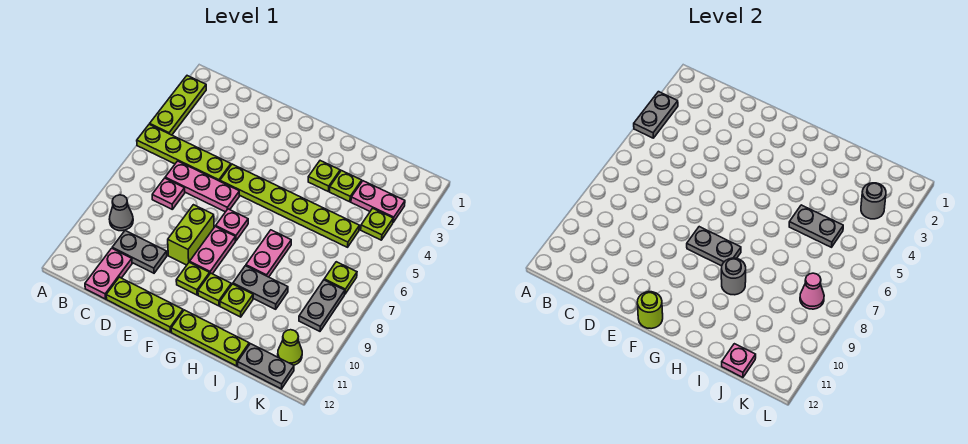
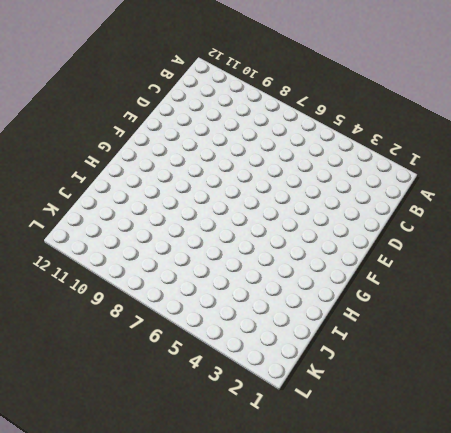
none -> lime plate A2:A4 level 1
none -> lime plate A5:D5 level 1
none -> grey cone B9 level 1
none -> pink plate C6:E6 level 1

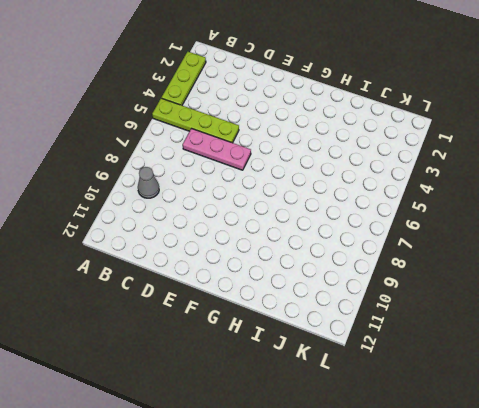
none -> pink plate C7 level 1
none -> grey plate C10:D10 level 1
none -> pink plate C11:C12 level 1
none -> lime plate D12:F12 level 1

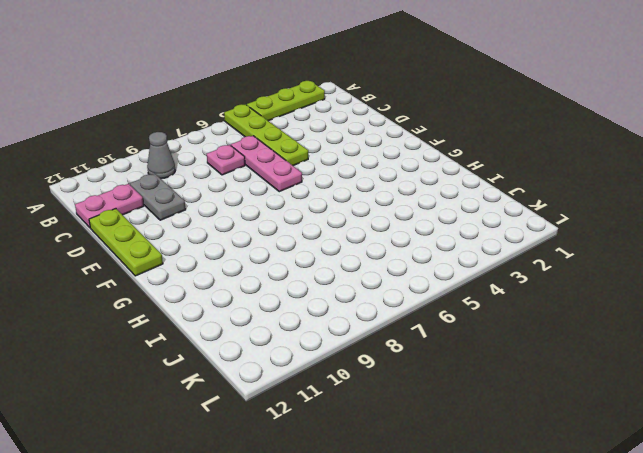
none -> lime plate E5:J5 level 1
none -> lime brick E8:E9 level 1
none -> pink plate F7 level 1
none -> pink plate F8:F9 level 1

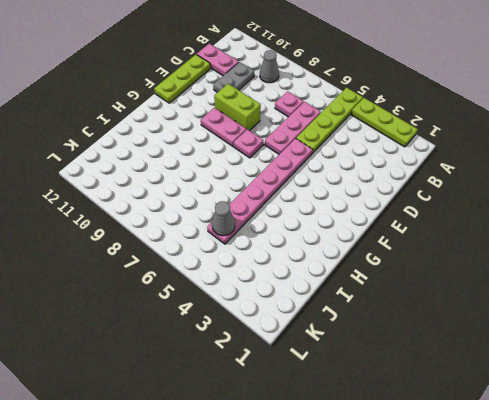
pink plate E5:J5 level 1 -> lime plate E5:J5 level 1
grey cone J5 level 2 -> grey plate I5:J5 level 2
none -> lime plate F10 level 1
none -> lime plate G10 level 1
none -> lime plate G12:I12 level 1
none -> lime plate H3 level 1

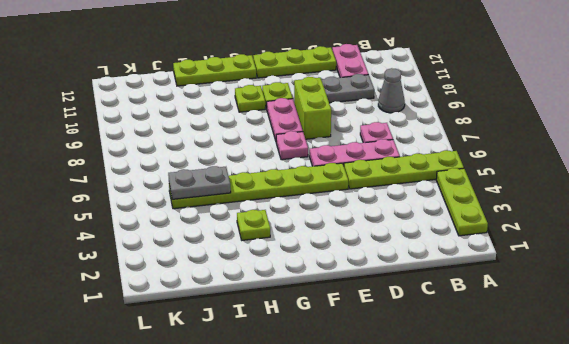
none -> pink plate H7:H8 level 1
none -> grey plate H9:I9 level 1
none -> lime plate H10 level 1
none -> lime plate I3 level 1

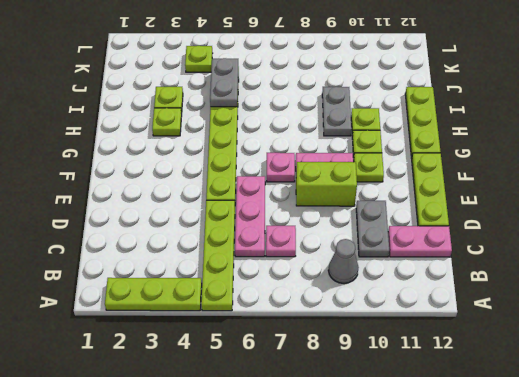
none -> pink plate H7:H8 level 1
none -> pink plate J3:K3 level 1
none -> grey plate J12:K12 level 1
none -> lime plate K7 level 1

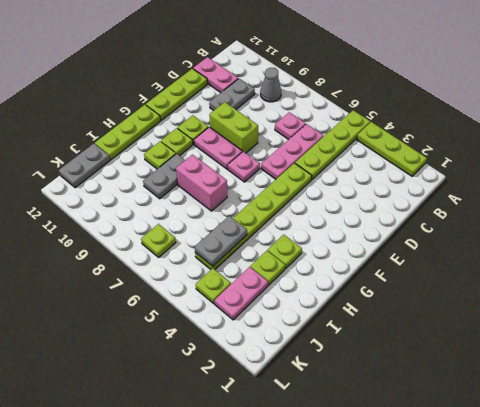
pink brick H7:H8 level 1 -> pink plate H7:H8 level 1
none -> grey plate K8:K9 level 1
none -> lime cone K11 level 1
none -> grey plate A3:A4 level 2
none -> grey plate F8:G8 level 2

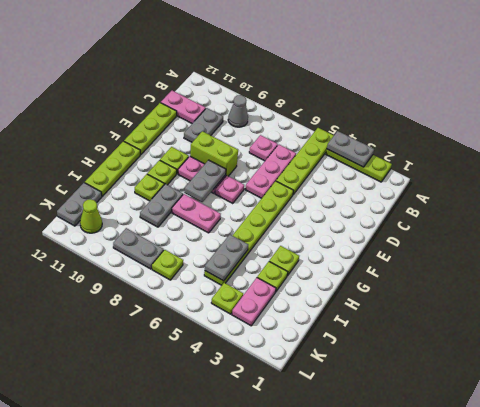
none -> lime round brick F12 level 2
none -> grey round brick H9 level 2
none -> pink plate J12 level 2
none -> grey round brick K3 level 2

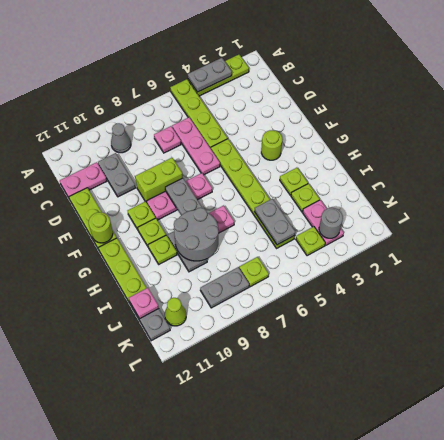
lime round brick F3 level 1 -> none
grey round brick H8:I9 level 2 -> grey round brick H9 level 2
none -> pink cone K8 level 2

